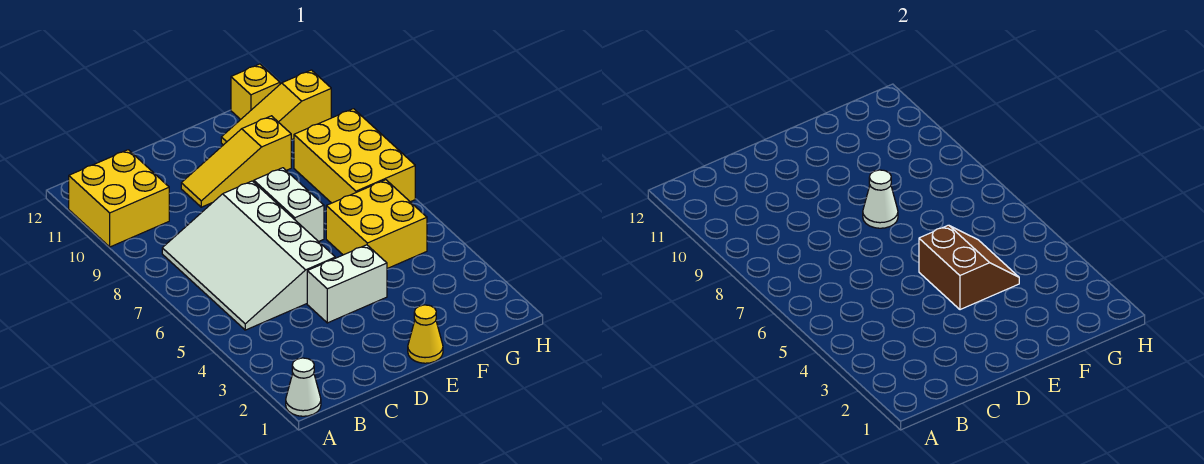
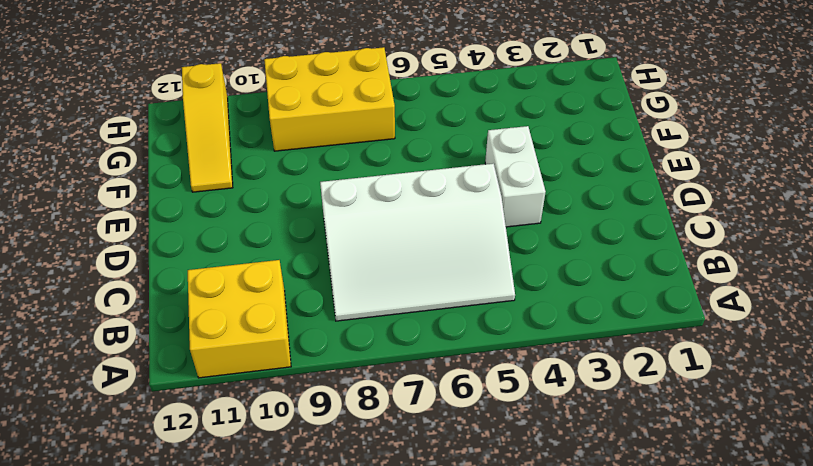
none -> white cone A1 level 1
none -> yellow slope D10:F10 level 1 top F
none -> yellow cone E1 level 1

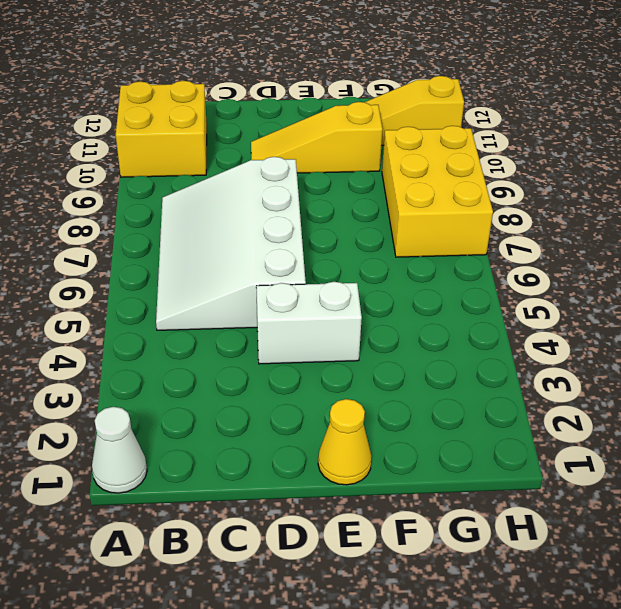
none -> white brick E7:E8 level 1
none -> yellow brick F5:G6 level 1
none -> yellow brick G12 level 1

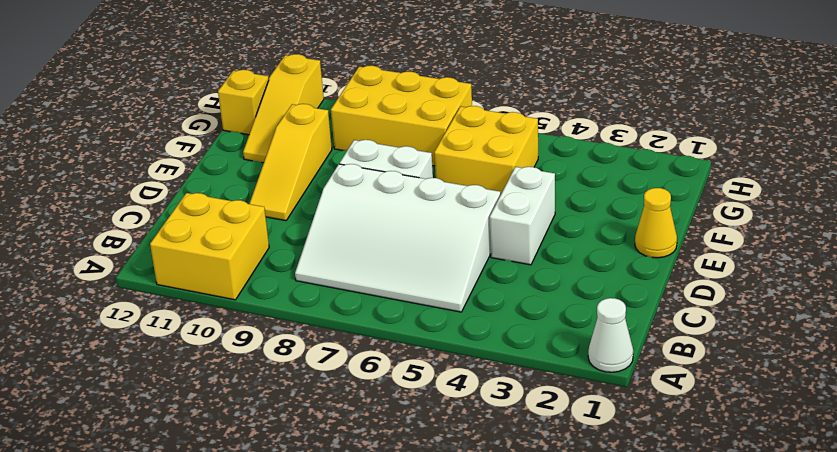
none -> brown slope E4:F5 level 2 top E
none -> white cone E8 level 2

